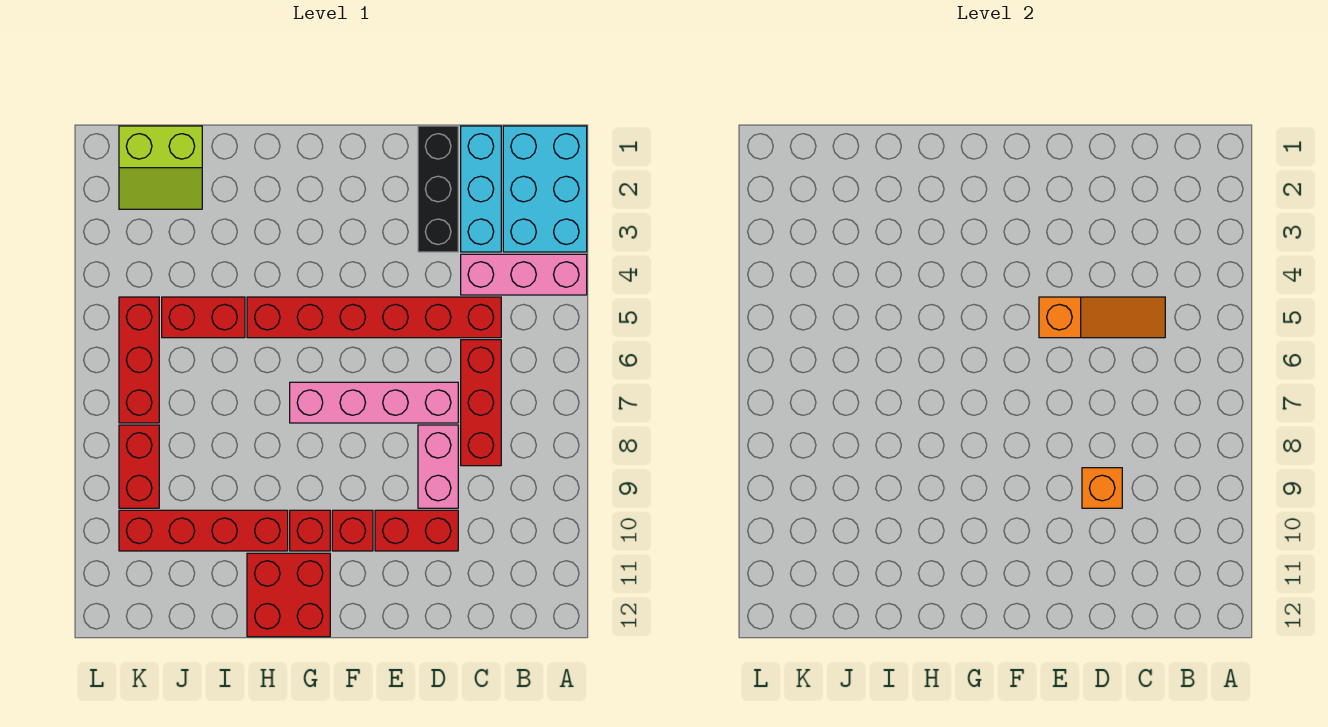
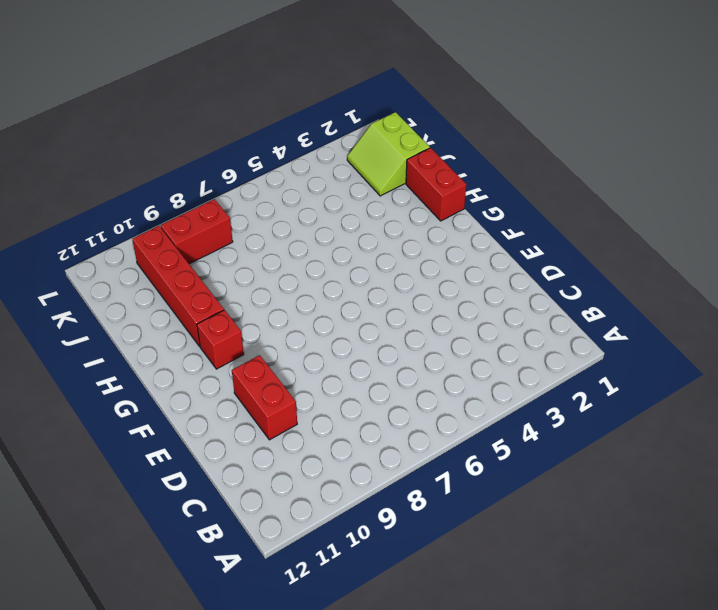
red brick H1:I1 level 1 -> red brick I5:J5 level 1
none -> cyan brick A1:B3 level 1
none -> pink brick A4:C4 level 1
none -> cyan brick C1:C3 level 1

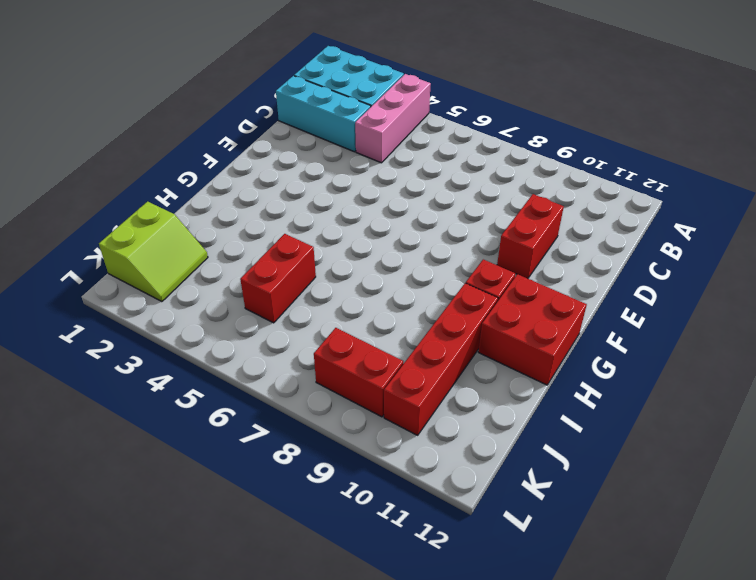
none -> red brick C5:H5 level 1
none -> red brick C6:C8 level 1
none -> black brick D1:D3 level 1

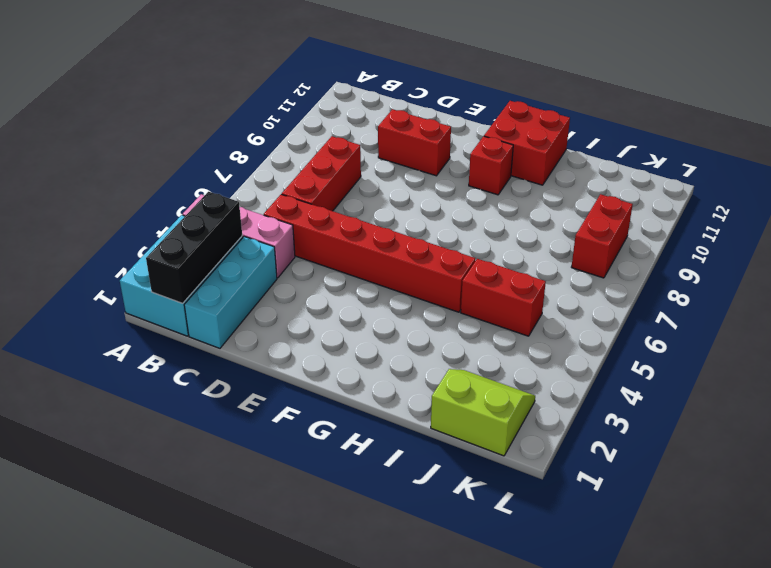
black brick B1:B3 level 2 -> black brick D1:D3 level 1
none -> pink brick D7:G7 level 1
none -> pink brick D8:D9 level 1
none -> red brick F10 level 1

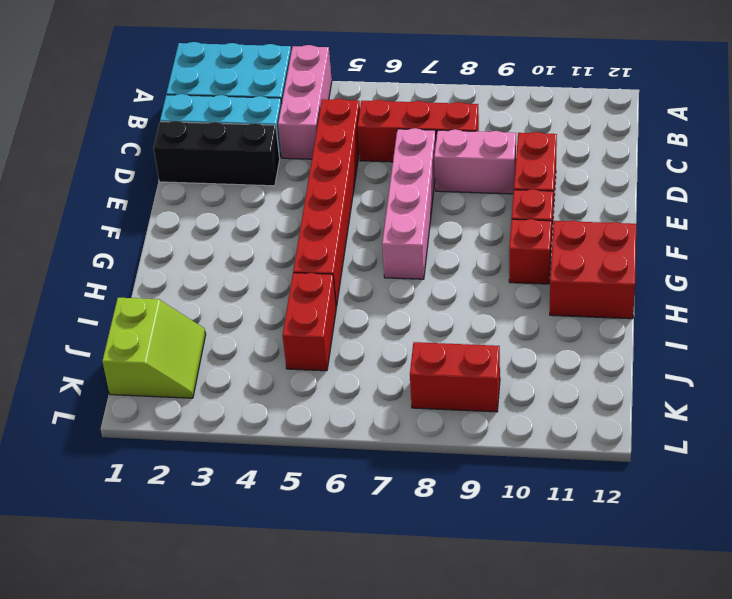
none -> red brick H10:K10 level 1
none -> red brick K5:K7 level 1
none -> orange slope C5:E5 level 2 top E

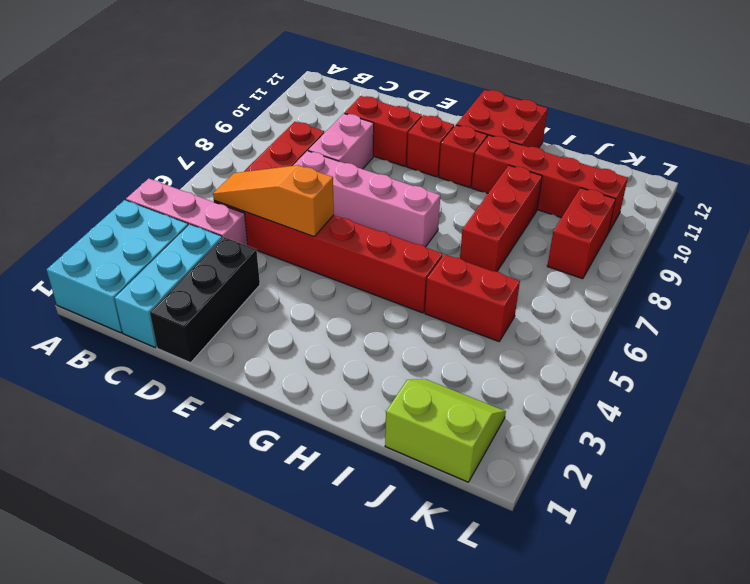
red brick I7:I9 level 1 -> red brick K5:K7 level 1
none -> orange brick D9 level 2

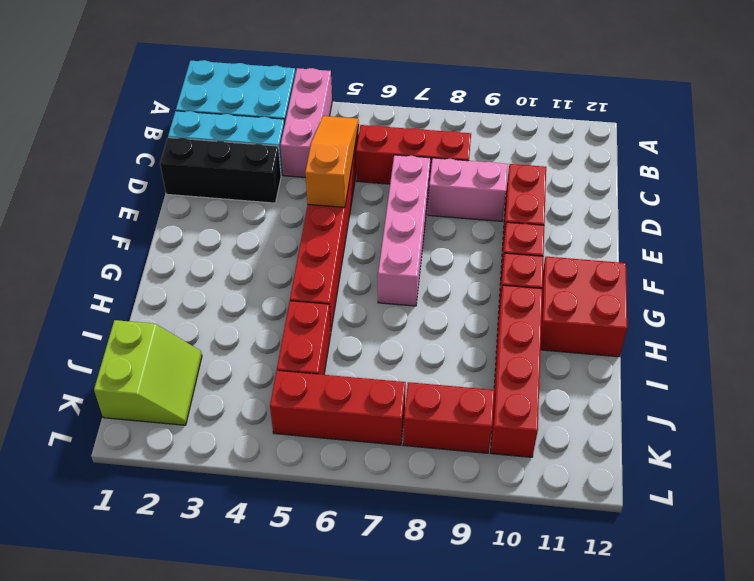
none -> orange brick D9 level 2

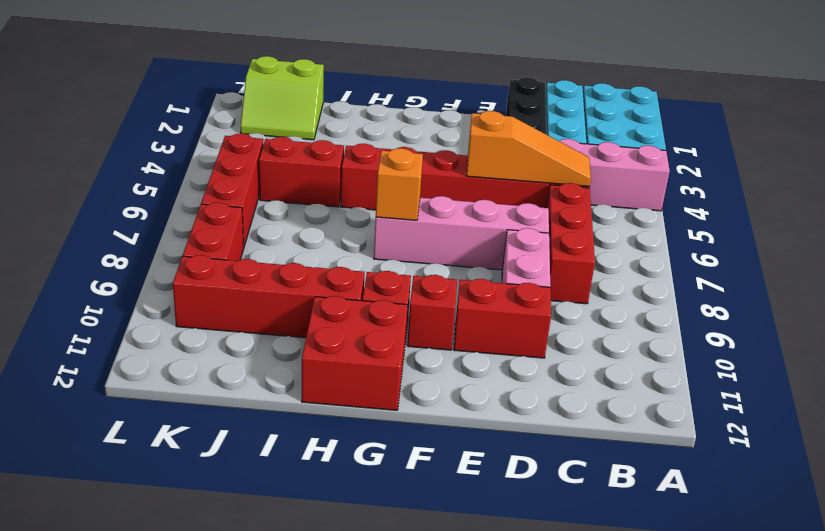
orange brick G7 level 2 -> orange brick D9 level 2

